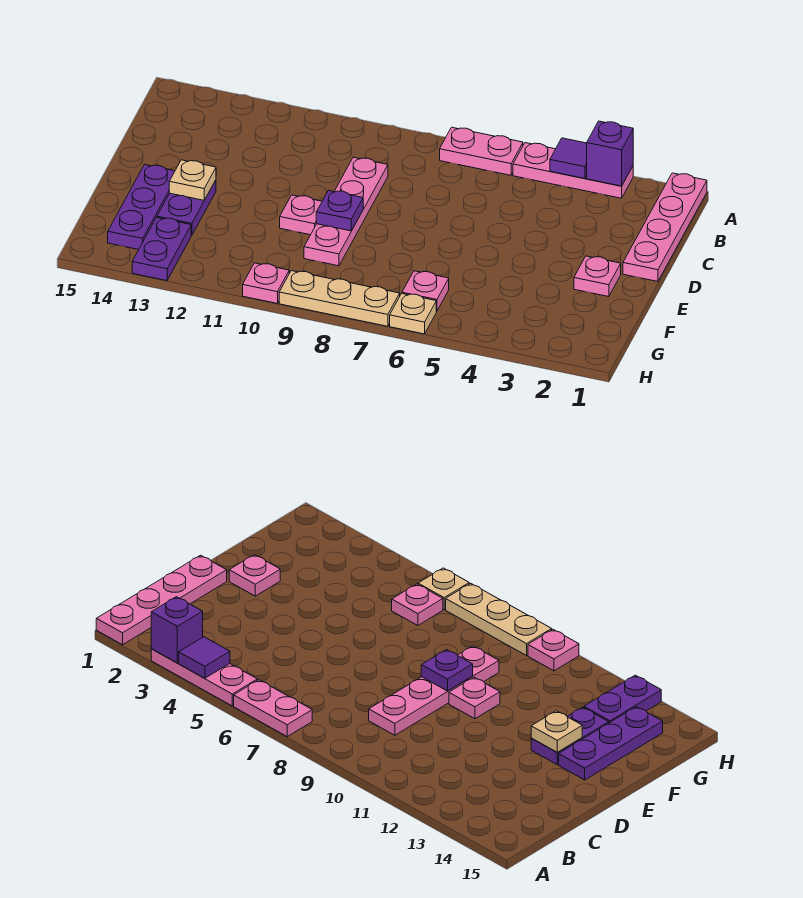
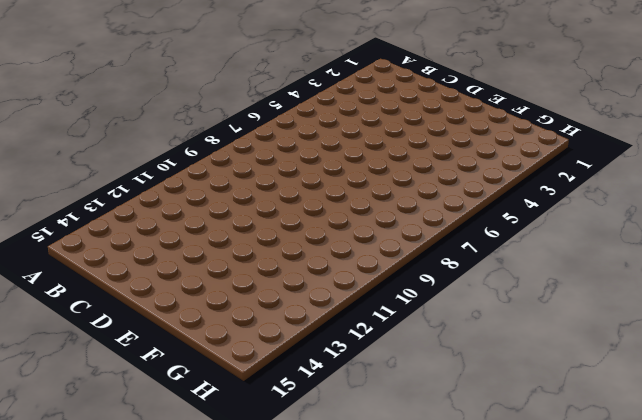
none -> pink plate A1:D1 level 1
none -> pink plate A3:A5 level 1
none -> pink plate A6:A7 level 1

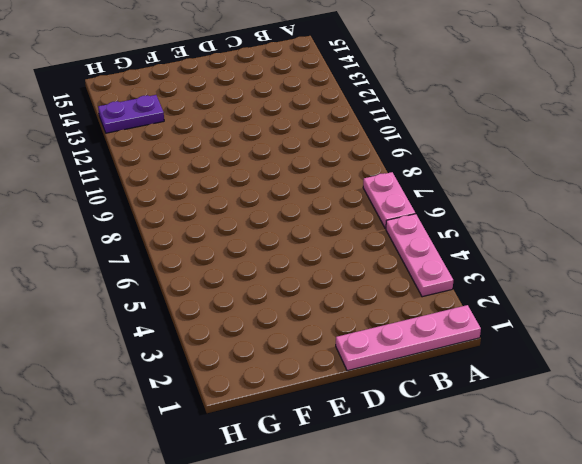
none -> pink plate C9:F9 level 1
none -> pink plate E2 level 1
none -> pink plate E10 level 1

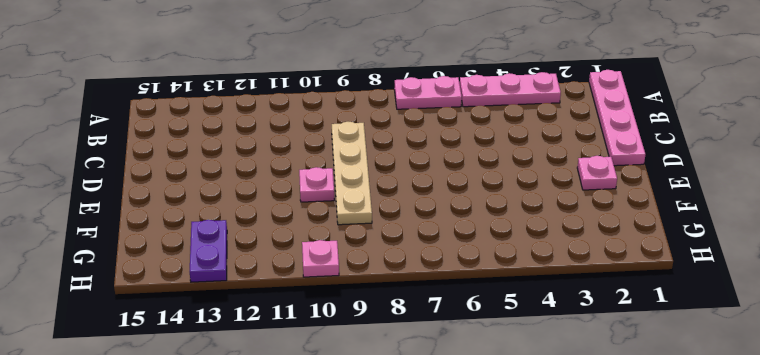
tan plate C9:F9 level 1 -> pink plate C9:F9 level 1
none -> purple plate E13:F13 level 1
none -> purple plate E14:G14 level 1
none -> pink plate G6 level 1

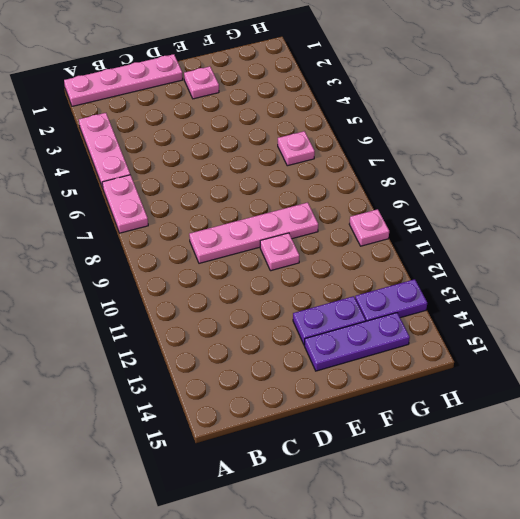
none -> tan plate H6 level 1
none -> tan plate H7:H9 level 1
none -> purple brick A3 level 2

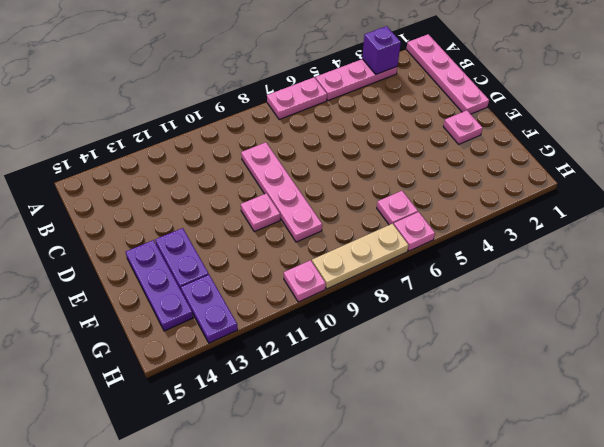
pink plate H6 level 1 -> tan plate H6 level 1
none -> purple tile A4 level 2
none -> purple plate E9 level 2
none -> tan plate E13 level 2

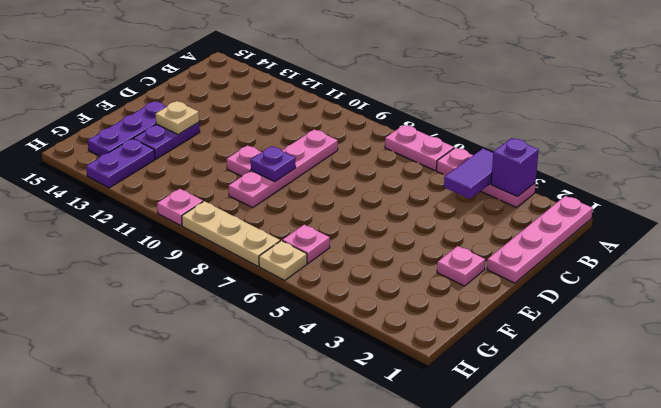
purple tile A4:B4 level 2 -> purple tile A4 level 2

